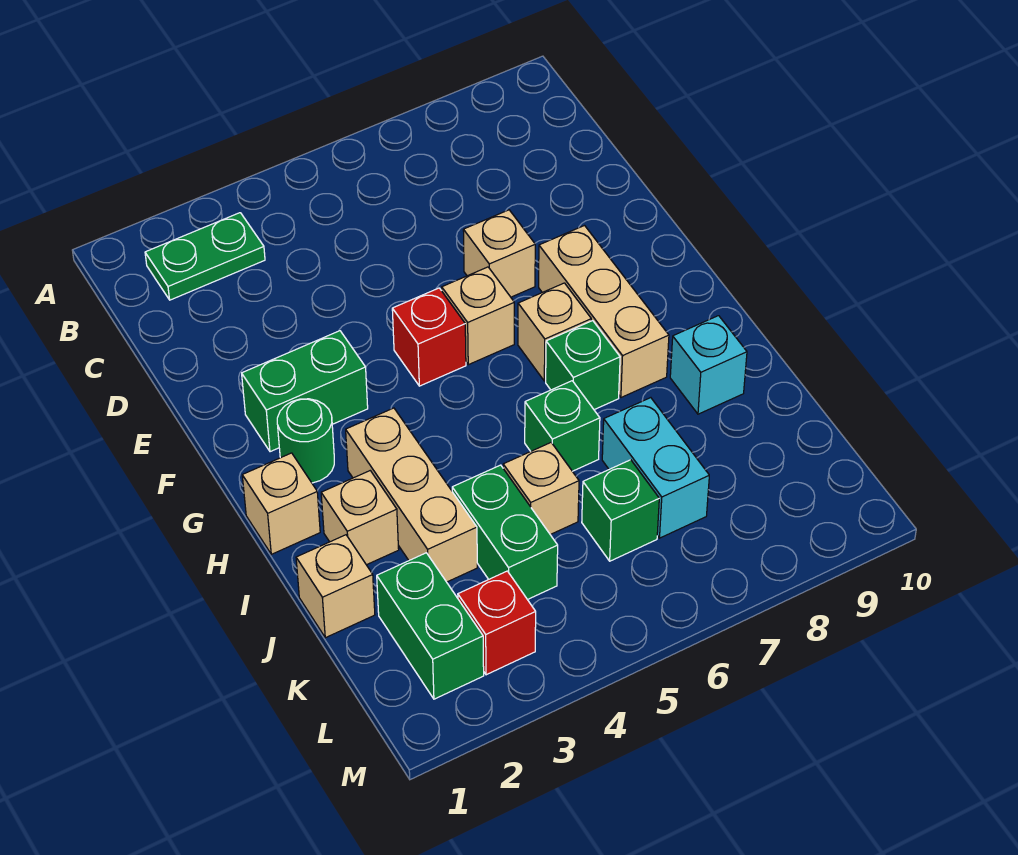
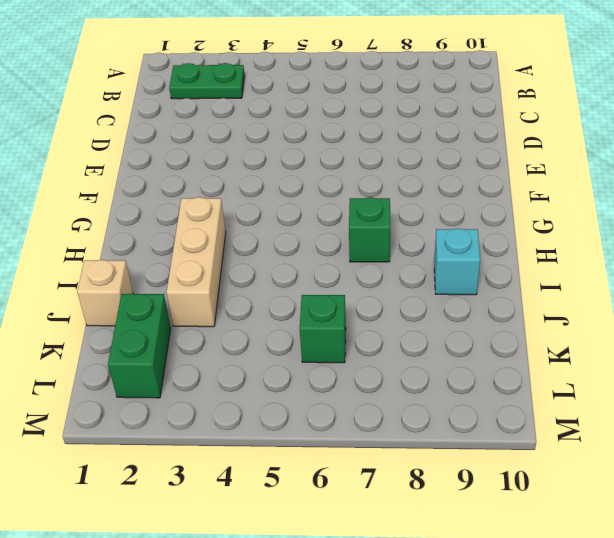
none -> tan brick E7 level 1
none -> green brick F2:F3 level 1
none -> red brick F5 level 1

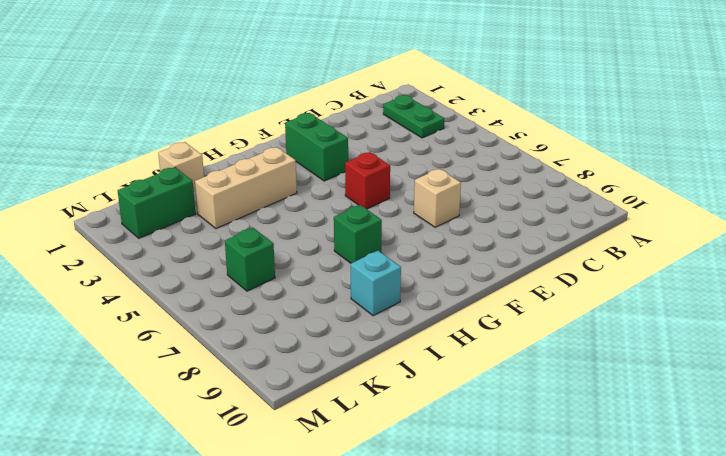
none -> tan brick F6 level 1
none -> tan brick F8:H8 level 1
none -> green round brick G2 level 1

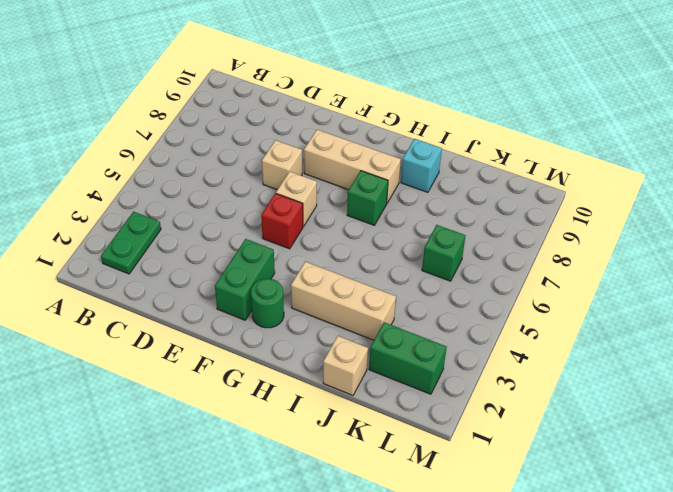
none -> tan brick G7 level 1
none -> tan brick H1 level 1
none -> tan brick I2 level 1

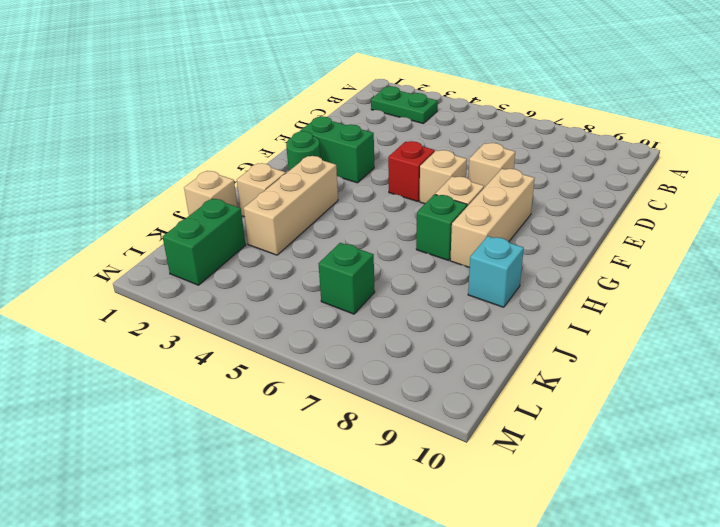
none -> tan brick H1 level 1
none -> green brick I6 level 1
none -> green brick J4:K4 level 1

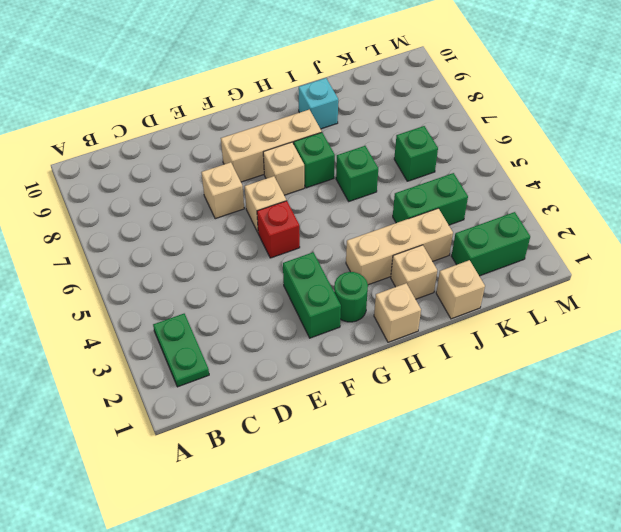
none -> tan brick J5 level 1
none -> cyan brick J7:K7 level 1
none -> red brick L3 level 1

